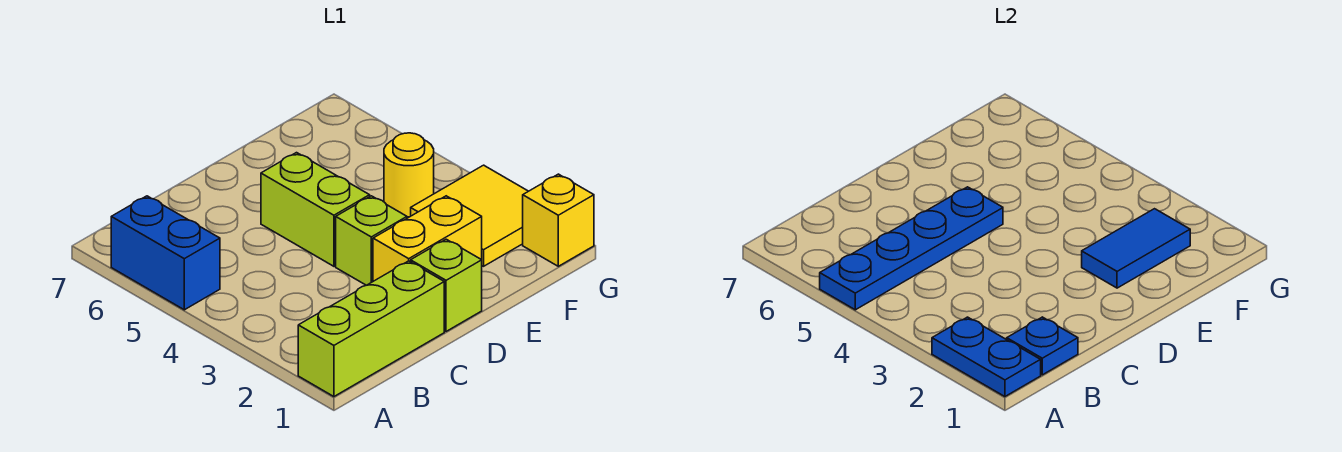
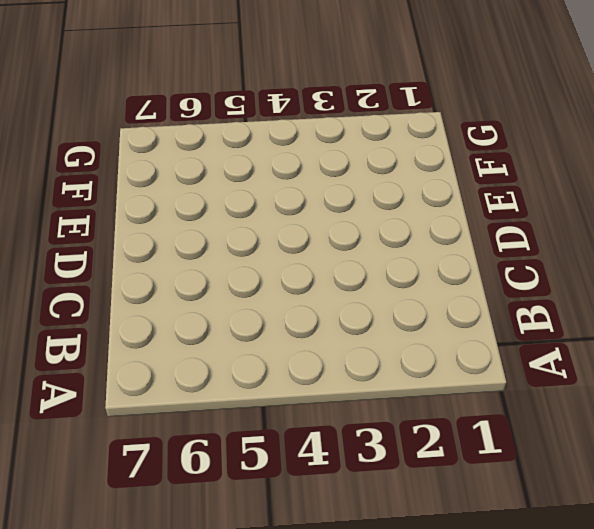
none -> lime brick A1:C1 level 1
none -> blue brick A5:A6 level 1
none -> lime brick D1 level 1

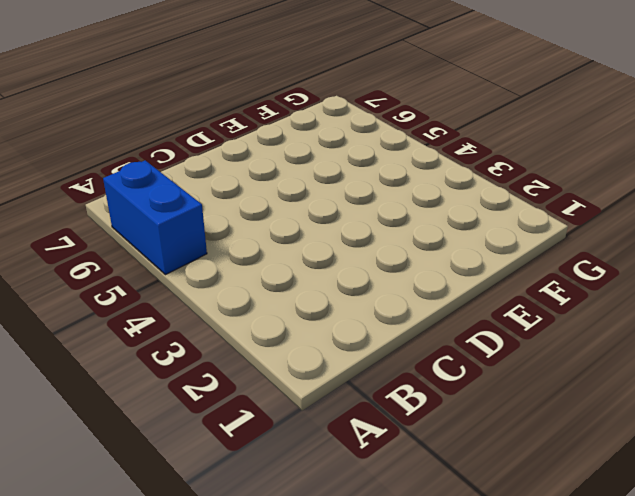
none -> lime brick A1:C1 level 1
none -> lime brick D1 level 1
none -> yellow brick D2:E2 level 1

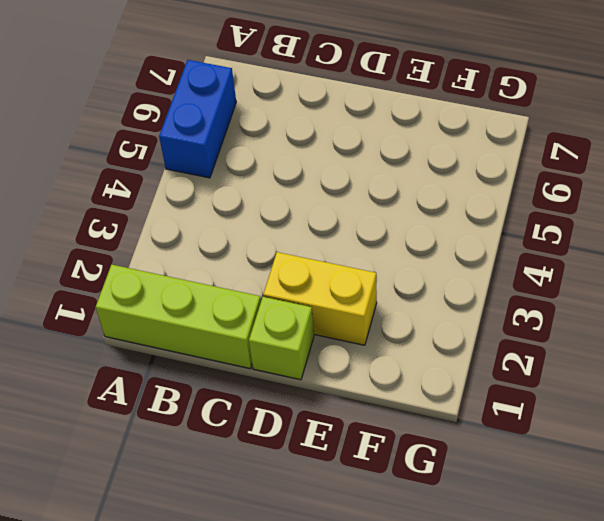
none -> lime brick D3 level 1
none -> lime brick D4:D5 level 1
none -> yellow tile F2:G3 level 1

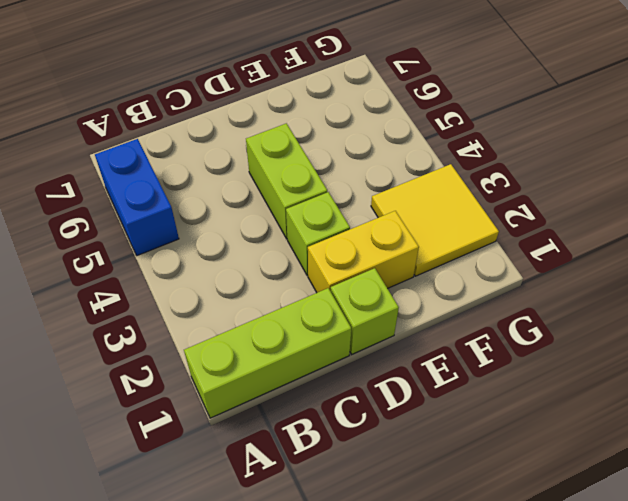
none -> yellow round brick F4 level 1
none -> yellow brick G1 level 1
none -> blue plate A1:A2 level 2

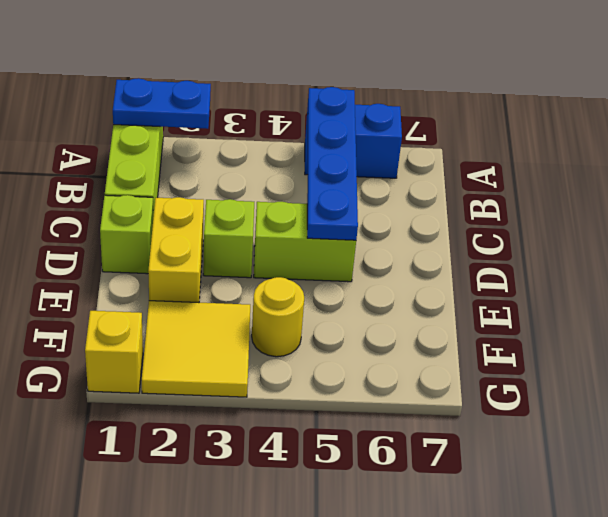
none -> blue plate B1 level 2
none -> blue tile E2:F2 level 2

